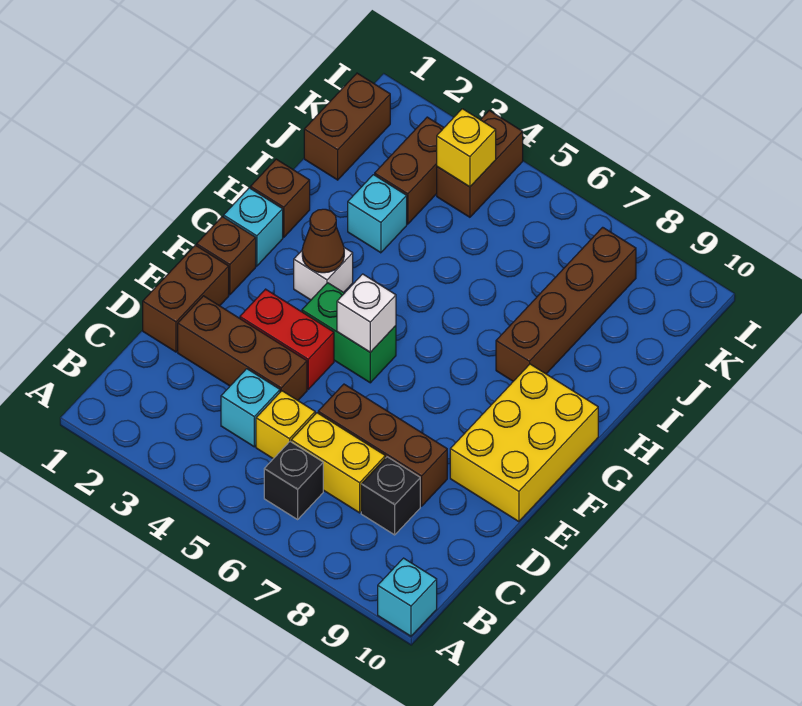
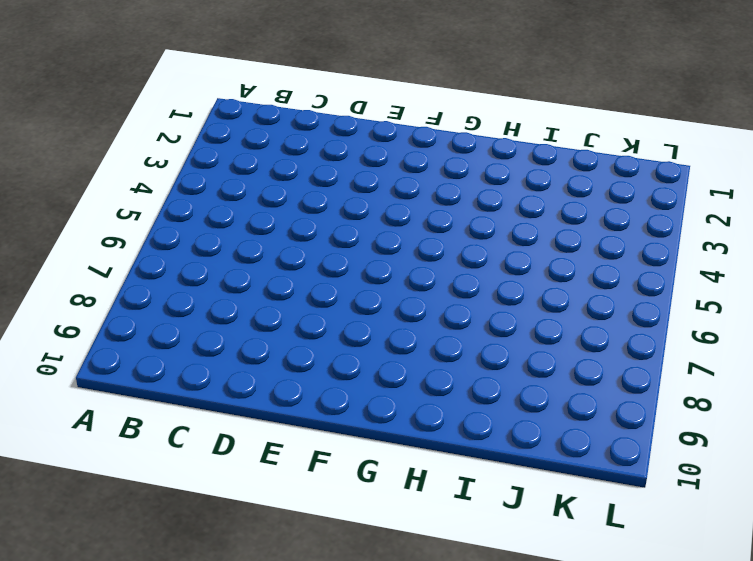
none -> cyan brick A10 level 1
none -> black brick B6 level 1
none -> cyan brick C4 level 1

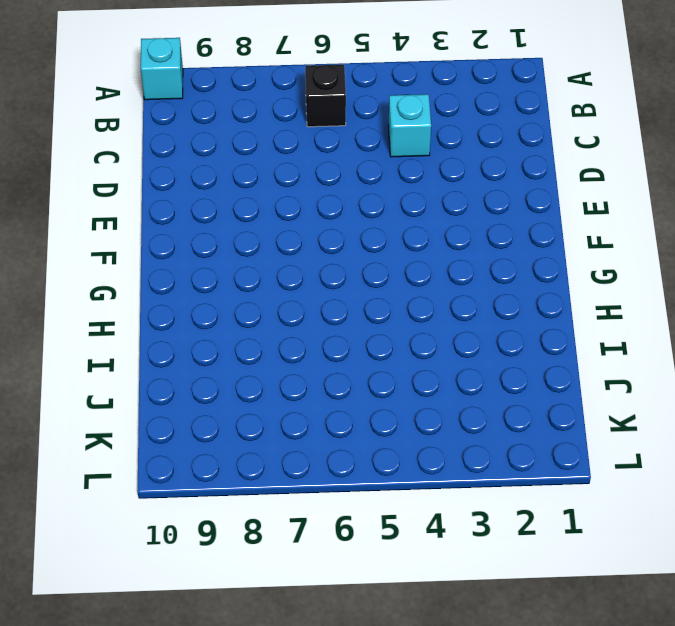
none -> yellow brick C5 level 1
none -> yellow brick C6:C7 level 1
none -> black brick C8 level 1

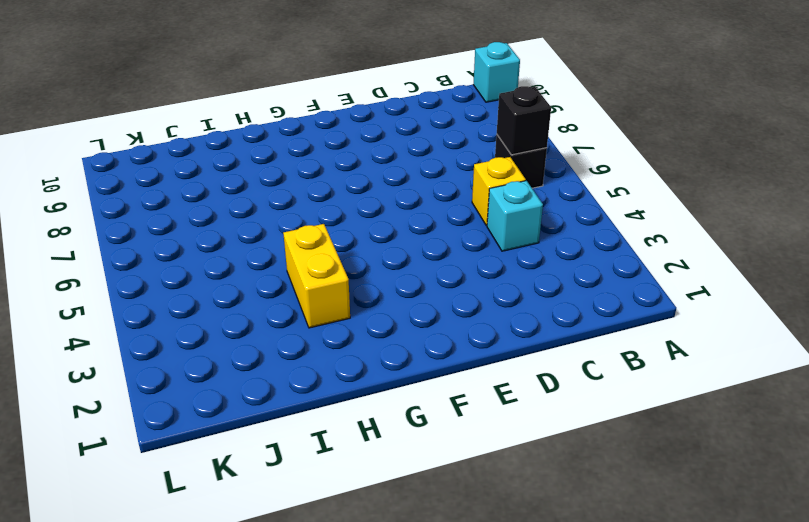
black brick B6 level 2 -> black brick C8 level 1
yellow brick H3:H4 level 1 -> yellow brick C6:C7 level 1
none -> brown brick D1:E1 level 1
none -> brown brick D2:D4 level 1
none -> brown brick D6:D8 level 1

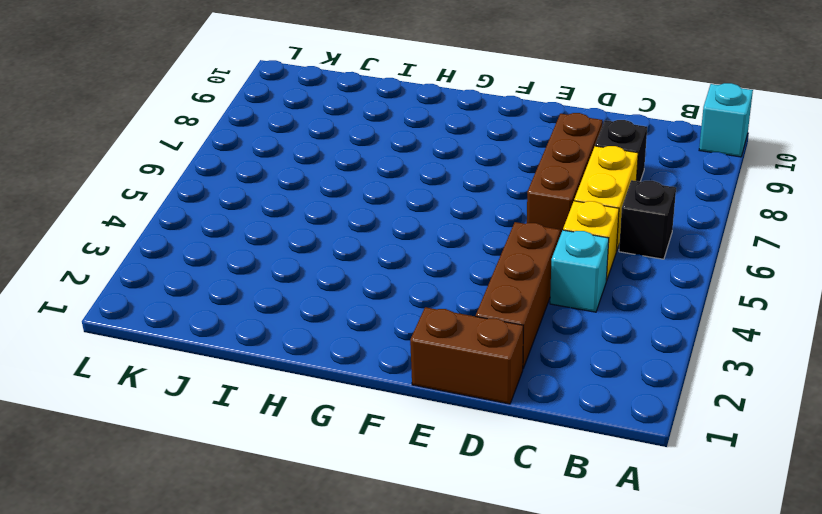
none -> red brick E3:E4 level 1
none -> yellow brick E9:G10 level 1
none -> brown brick F1 level 1

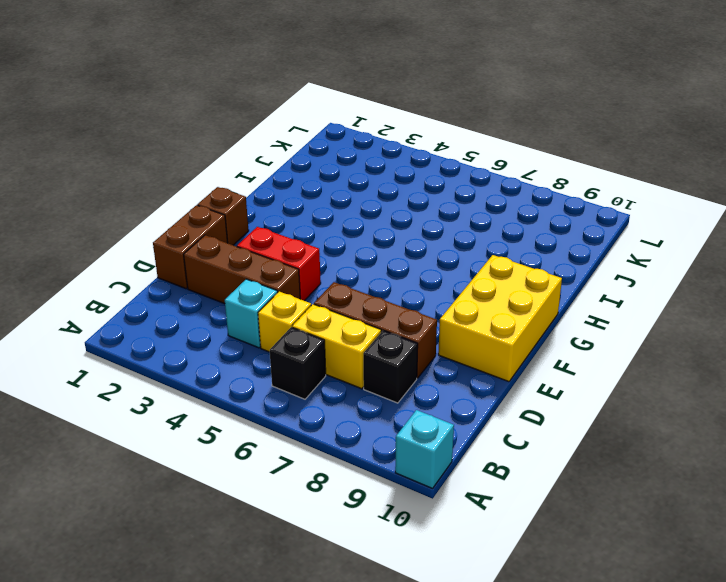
none -> green brick F4:F5 level 1
none -> cyan brick G1 level 1
none -> white brick G3 level 1

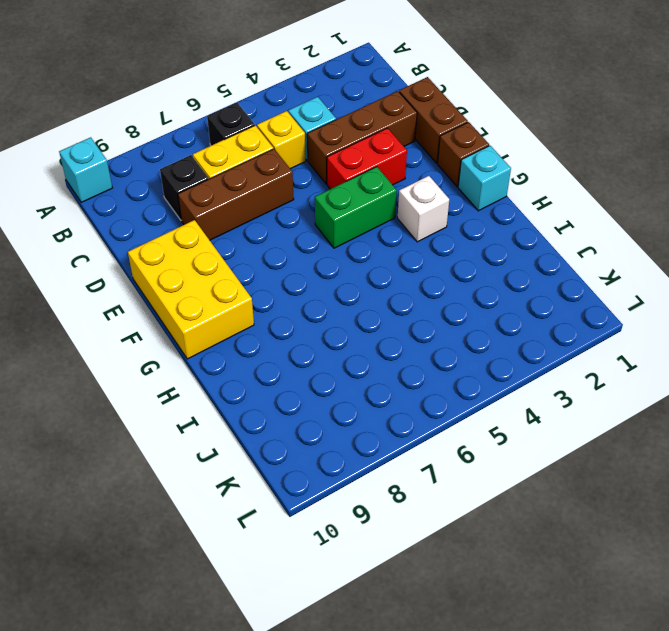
none -> brown brick H1 level 1
none -> brown brick H8:K8 level 1
none -> cyan brick I3 level 1

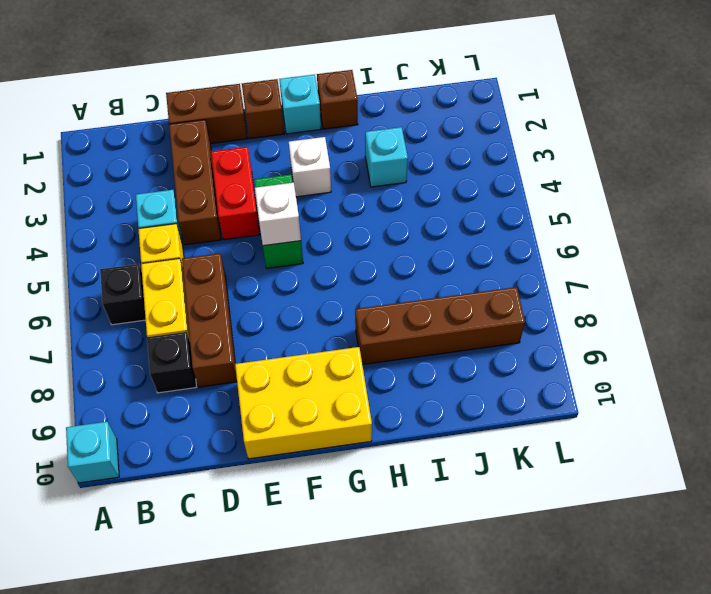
none -> brown brick J1:K1 level 1
none -> brown brick J3:K3 level 1
none -> brown brick K4:L4 level 1

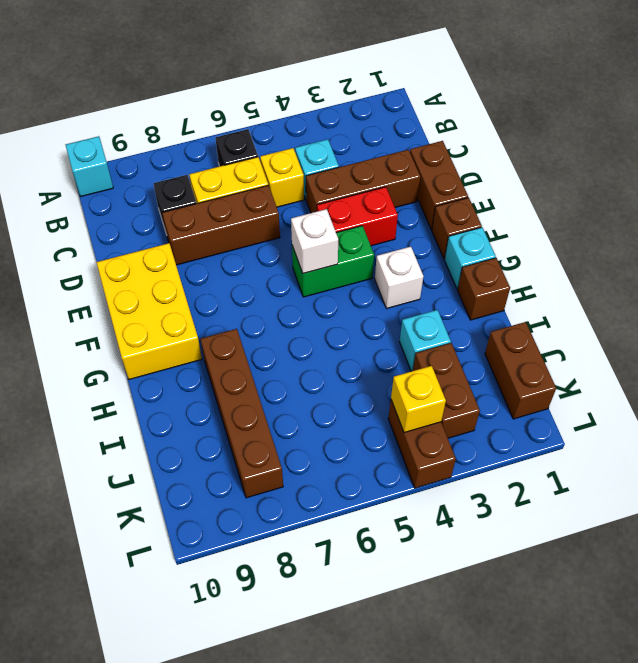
none -> brown cone G3 level 2

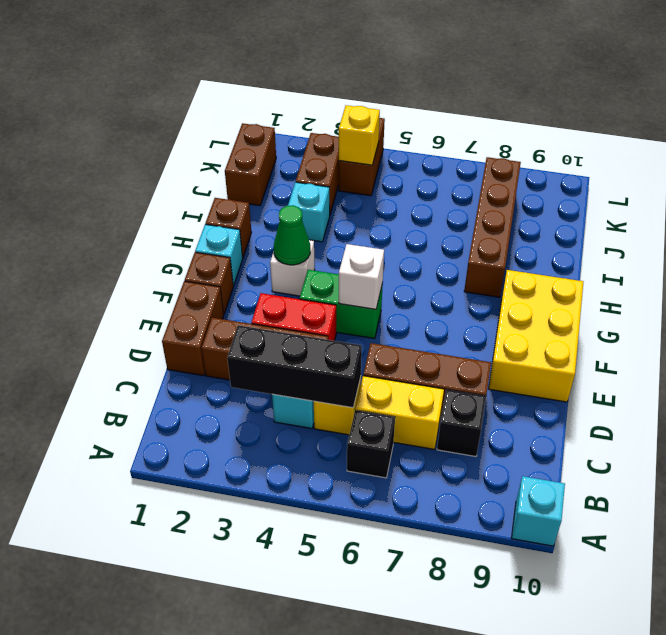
black brick C3:C5 level 2 -> none
green cone G3 level 2 -> brown cone G3 level 2

